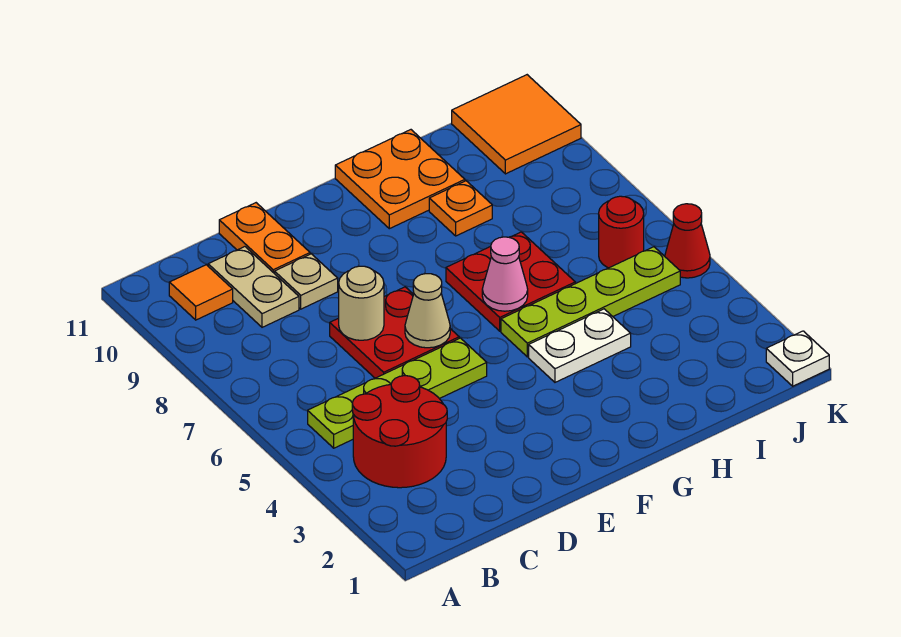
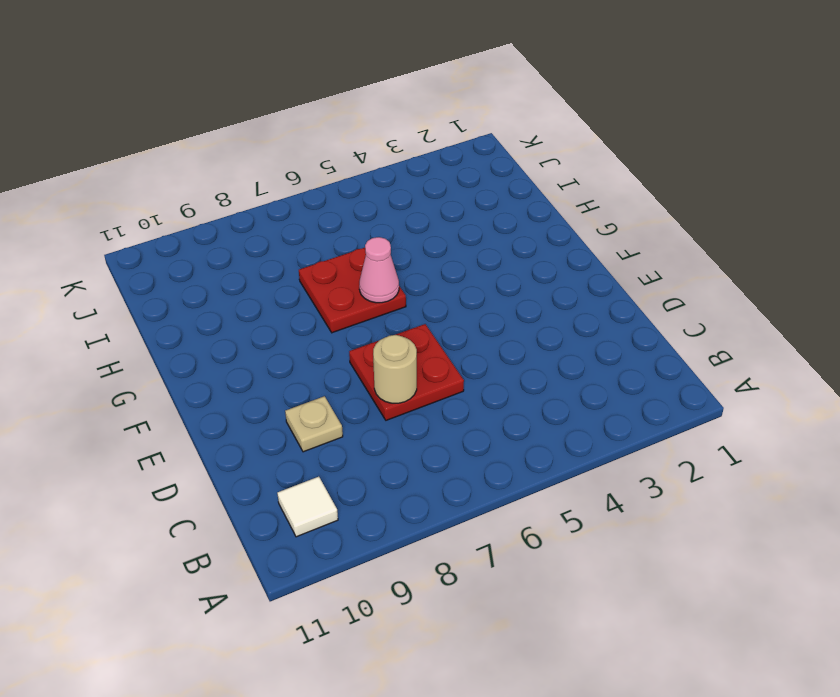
white tile B10 level 1 -> orange tile B10 level 1
none -> red round brick B3:C4 level 1
none -> lime plate B5:E5 level 1
none -> tan plate C9:C10 level 1

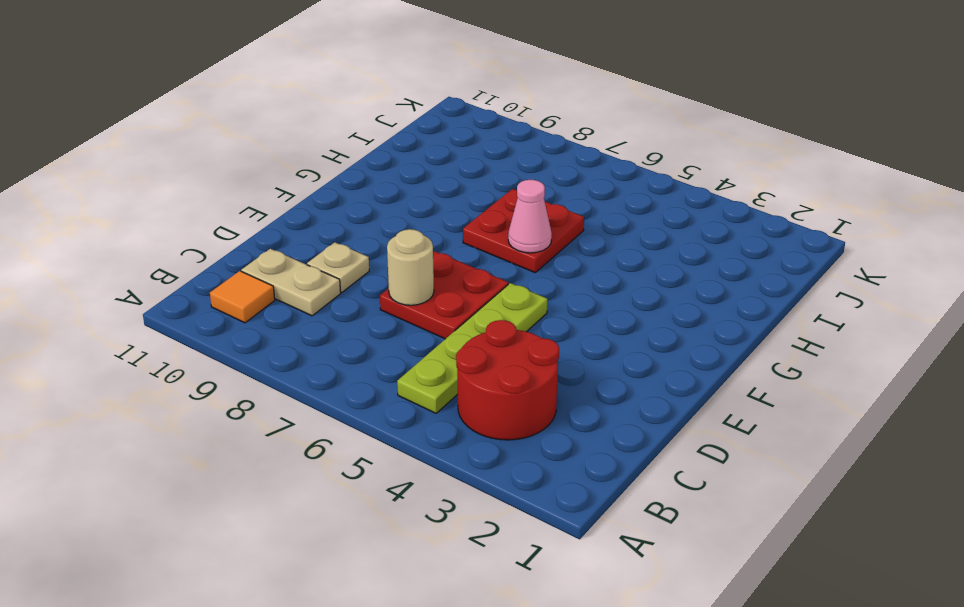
none -> orange plate D10:D11 level 1
none -> white plate G4:H4 level 1
none -> lime plate G5:J5 level 1

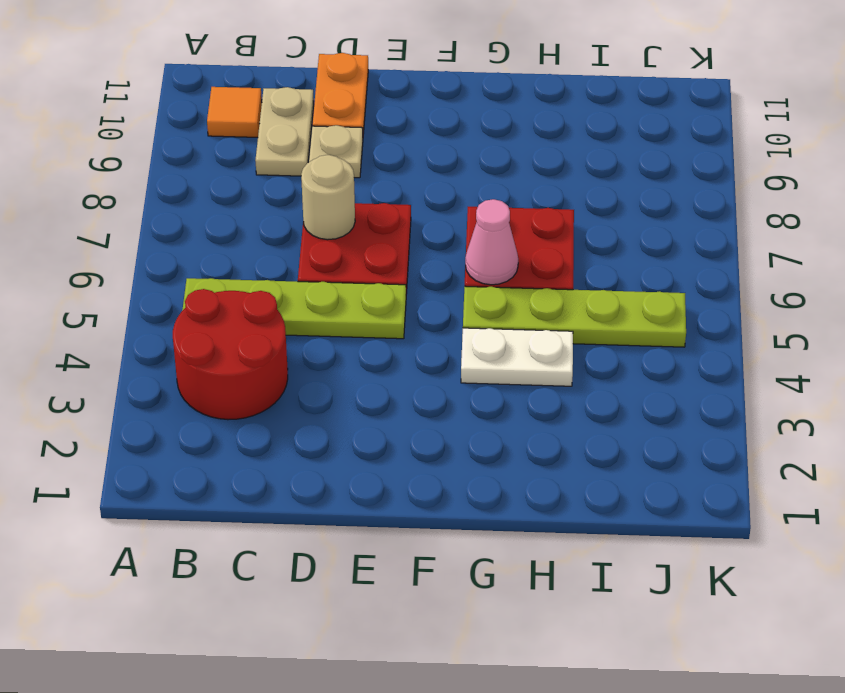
none -> orange plate G10:H11 level 1
none -> orange plate H9 level 1
none -> red round brick J6 level 1

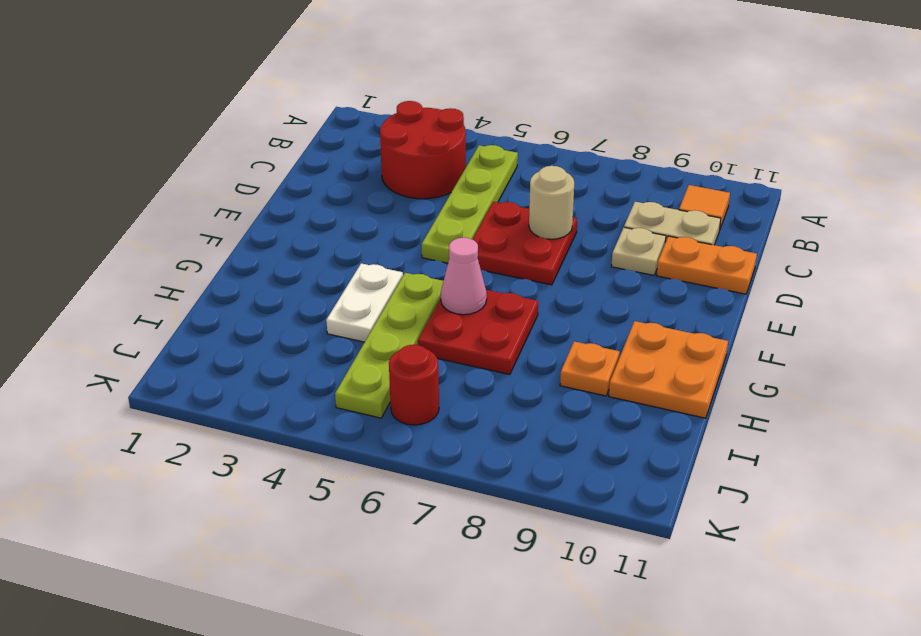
none -> orange tile J10:K11 level 1
none -> white plate K1 level 1
none -> red cone K5 level 1

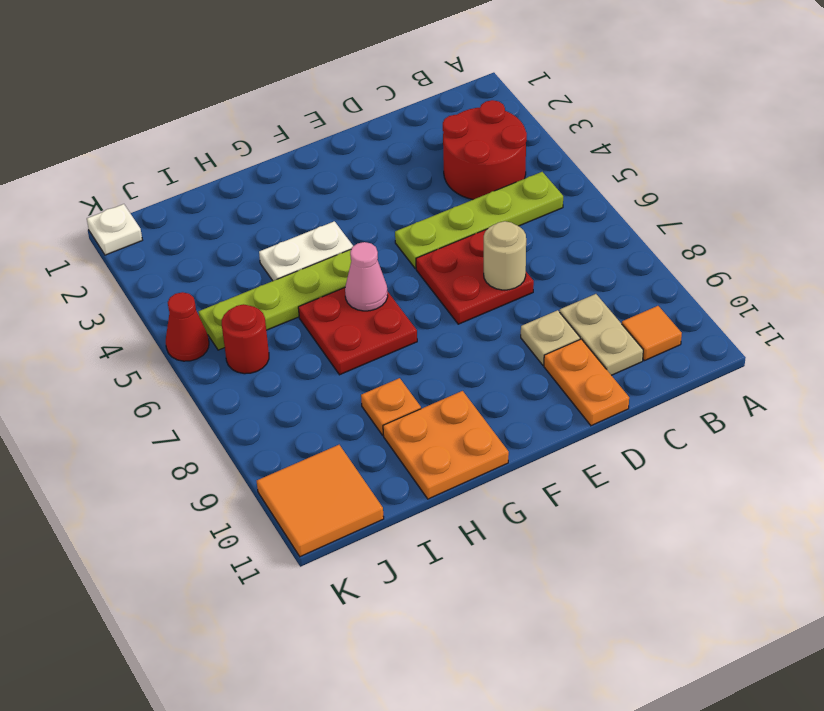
none -> tan cone E6 level 2

